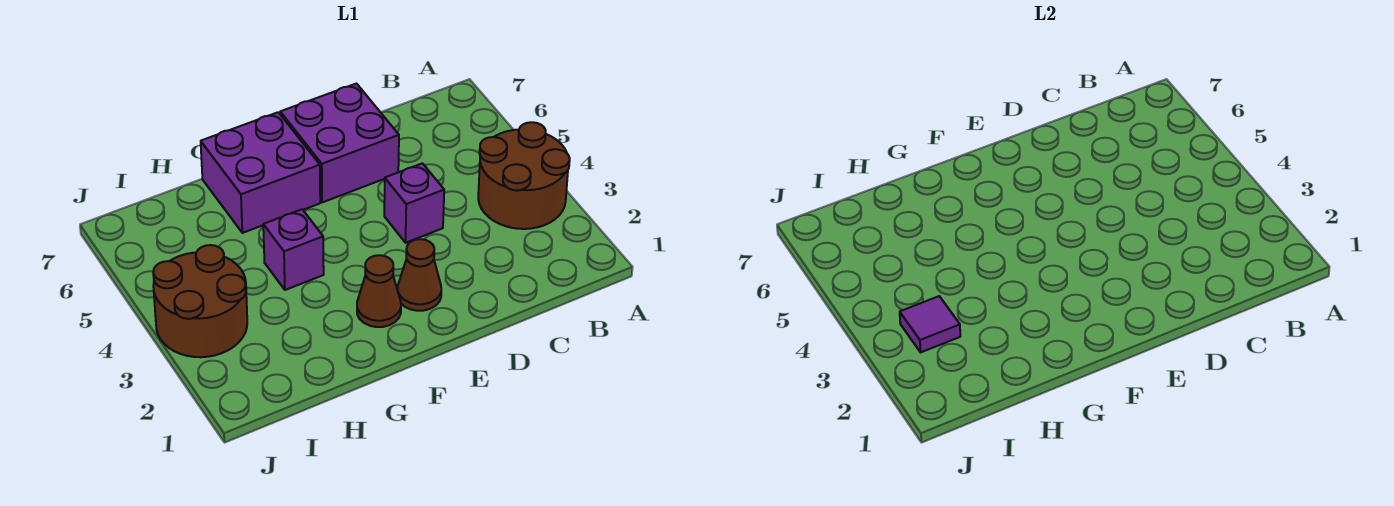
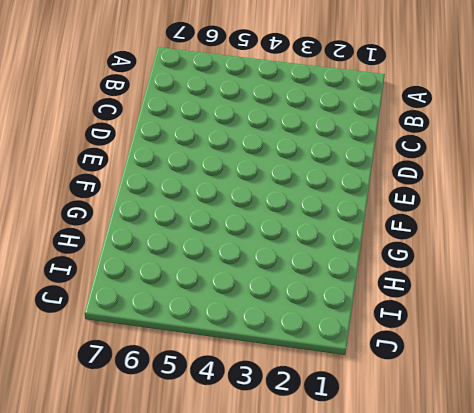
none -> brown round brick A3:B4 level 1
none -> purple brick D4 level 1

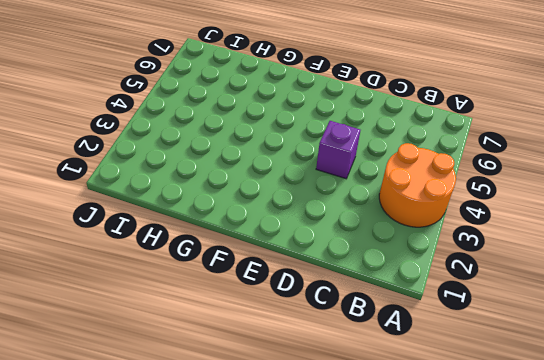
orange round brick A3:B4 level 1 -> brown round brick A3:B4 level 1
none -> purple brick D6:E7 level 1
none -> brown cone E2 level 1

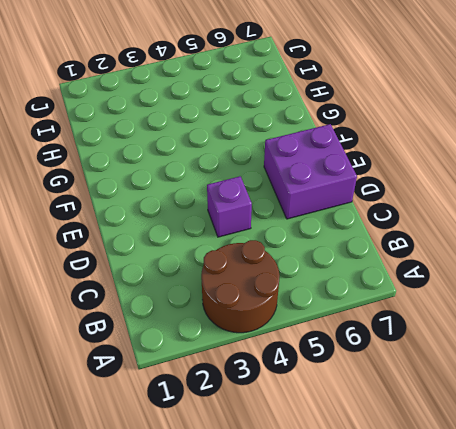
none -> brown cone E2 level 1
none -> brown cone F2 level 1

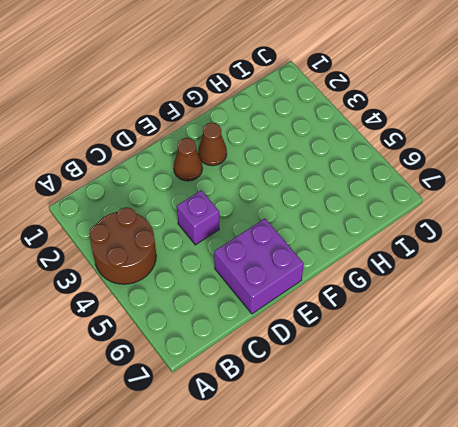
none -> purple brick F6:G7 level 1
none -> purple brick G4 level 1

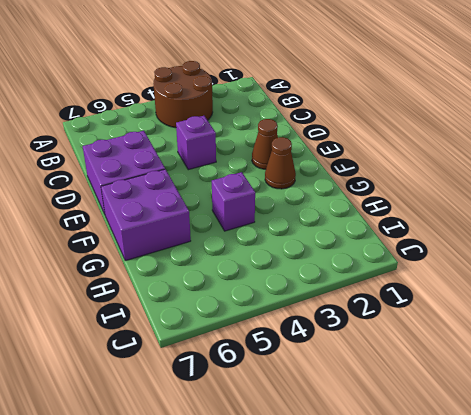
none -> brown round brick I3:J4 level 1
none -> purple tile I3 level 2

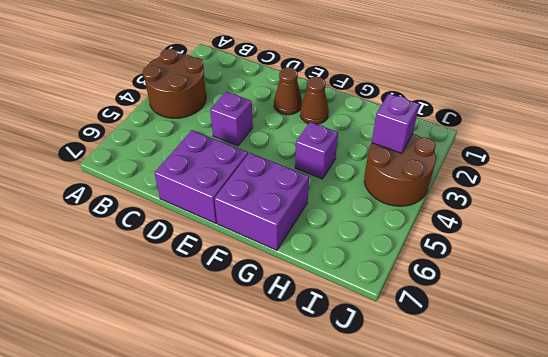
purple brick I3 level 2 -> purple tile I3 level 2

